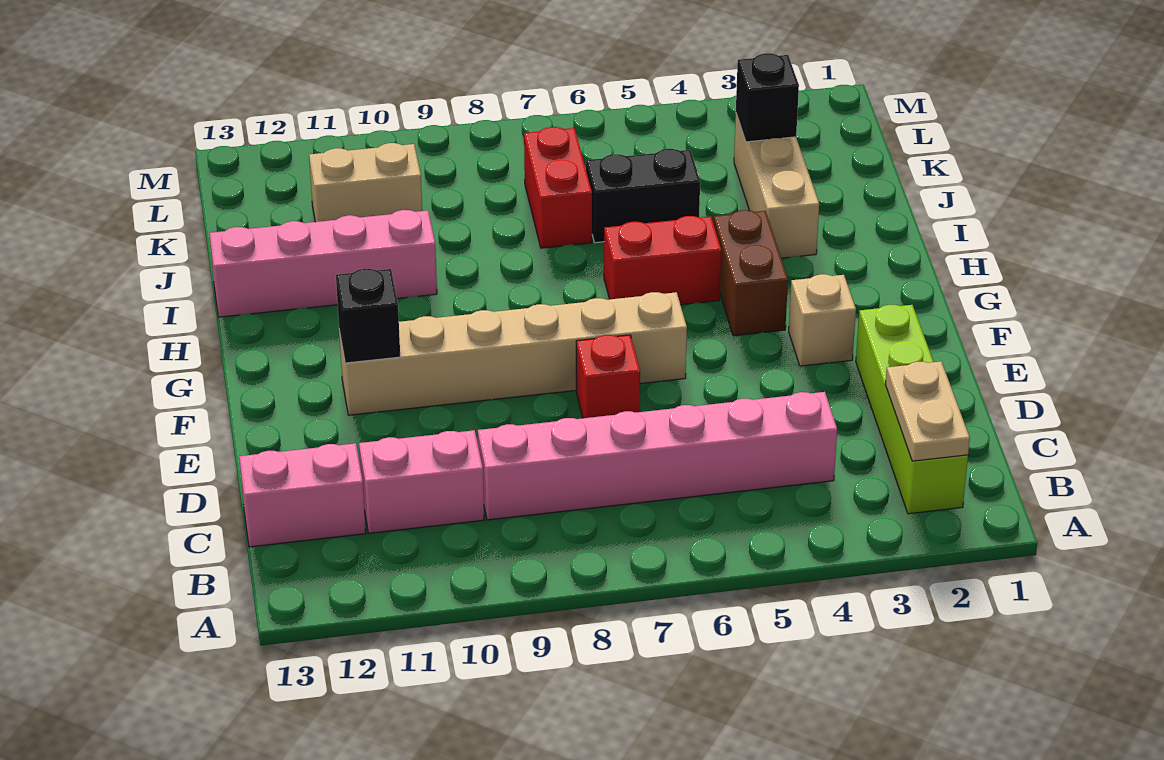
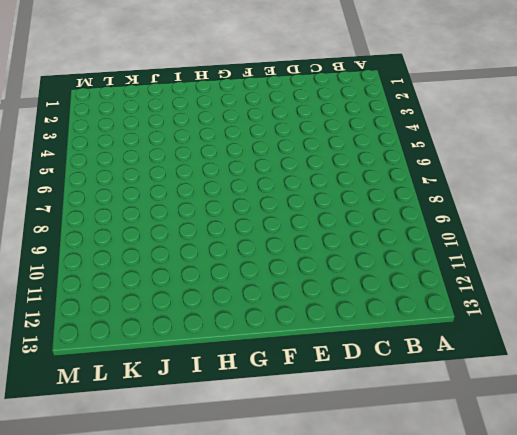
none -> lime brick B2:E2 level 1
none -> pink brick C4:C9 level 1
none -> pink brick C10:C11 level 1

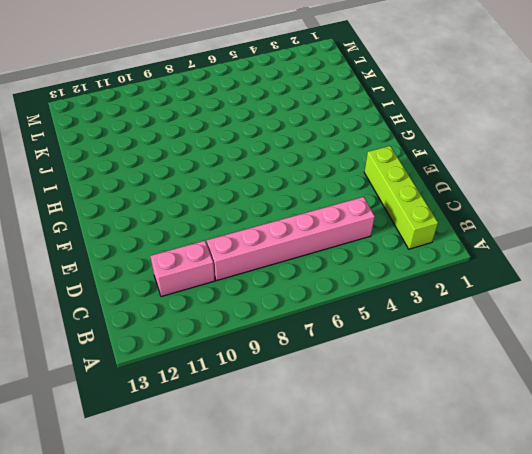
none -> pink brick C12:C13 level 1
none -> red brick E7 level 1
none -> tan brick F3 level 1

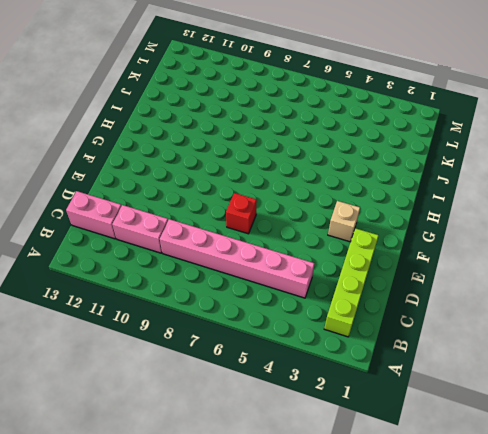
none -> tan brick F6:F11 level 1
none -> brown brick G4:H4 level 1
none -> red brick H5:H6 level 1

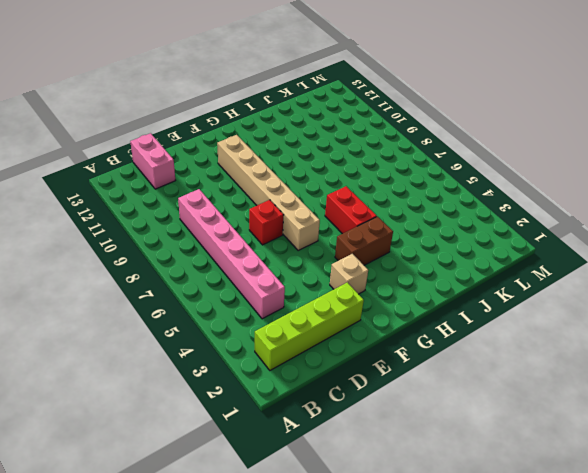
none -> pink brick C10:C11 level 1
none -> tan brick I3:K3 level 1
none -> pink brick I10:I13 level 1

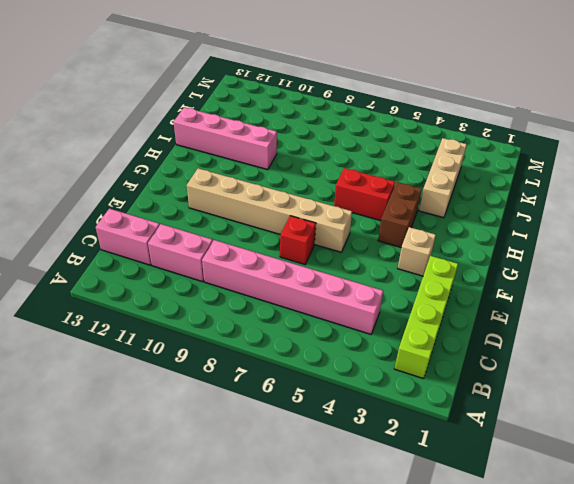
none -> black brick J5:J6 level 1
none -> red brick J7:K7 level 1
none -> tan brick K10:K11 level 1

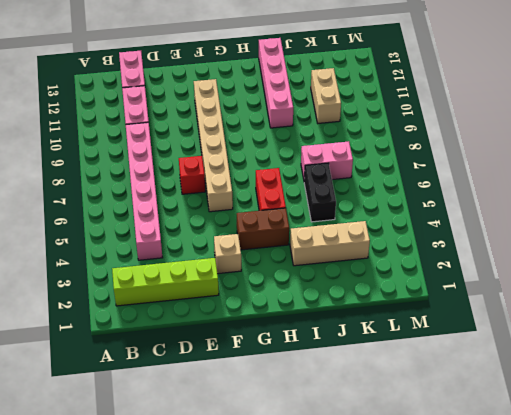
pink brick J7:K7 level 1 -> red brick J7:K7 level 1
none -> tan plate B2:C2 level 2
none -> black brick F11 level 2
none -> black brick K3 level 2

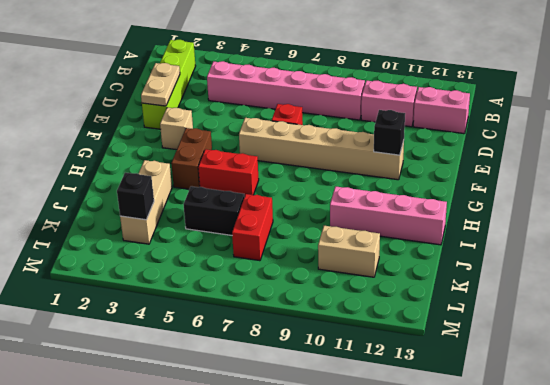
tan plate D2:E2 level 2 -> tan plate B2:C2 level 2

